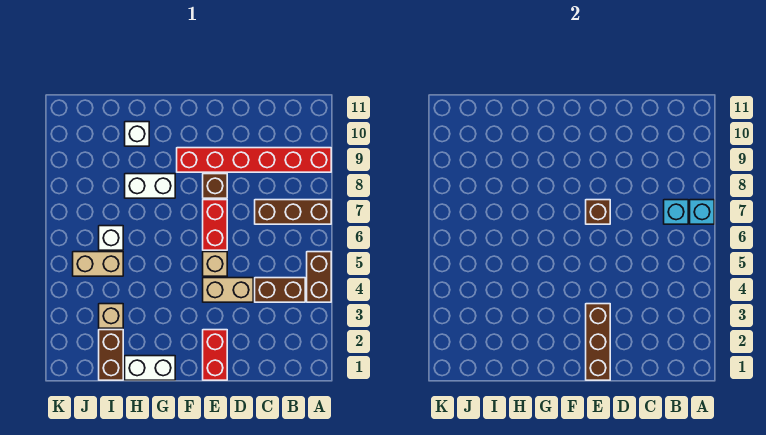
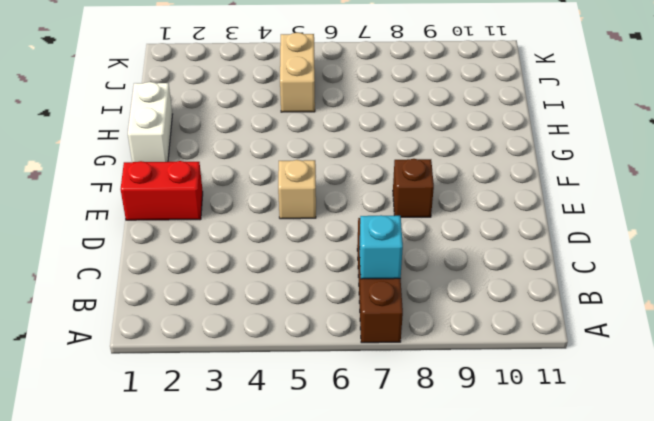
none -> brown brick A4:A5 level 1
none -> red brick A9:F9 level 1
none -> brown brick B4:C4 level 1

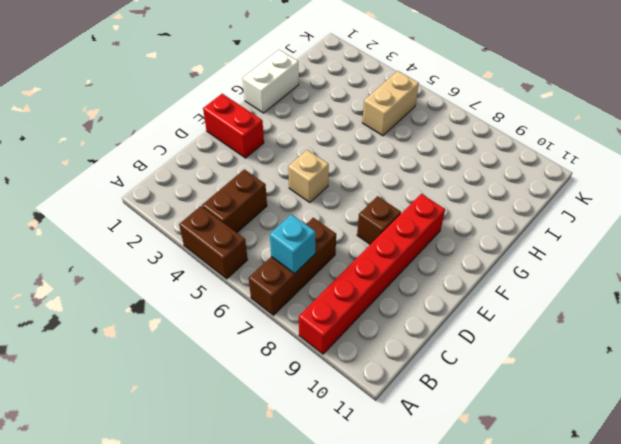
none -> tan brick D4:E4 level 1
none -> red brick E6:E7 level 1
none -> white brick G8:H8 level 1

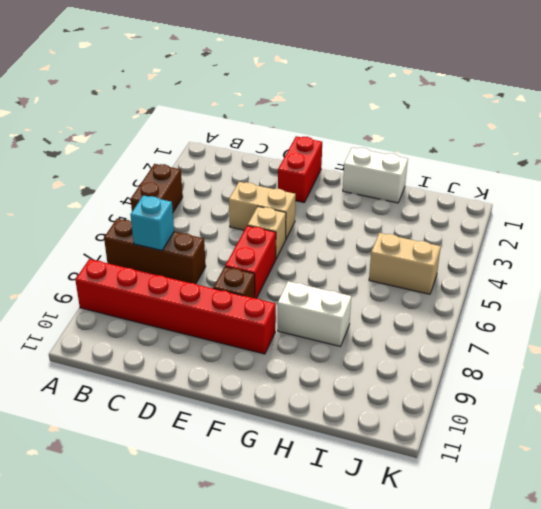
none -> brown brick B4:C4 level 1
none -> white brick H10 level 1
none -> brown brick I1:I2 level 1

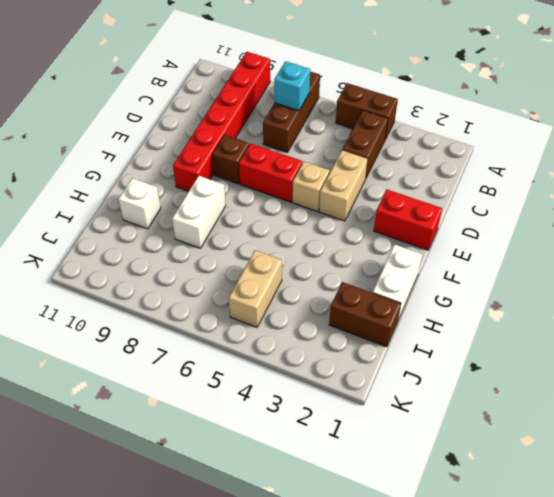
none -> tan brick I3 level 1
none -> white brick I6 level 1
none -> cyan brick A7 level 2

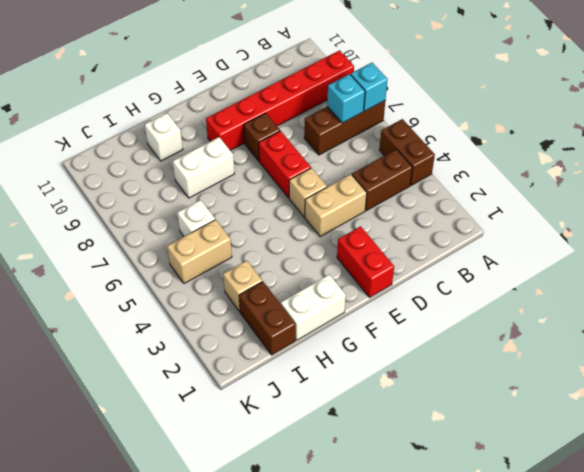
none -> brown brick E1:E3 level 2
none -> brown brick E7 level 2

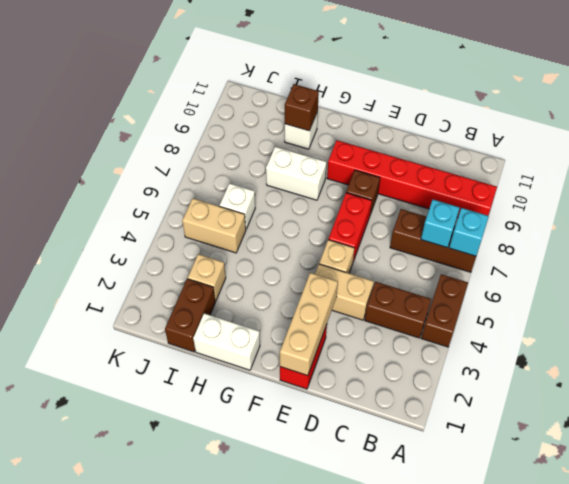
tan brick E1:E3 level 2 -> brown brick E1:E3 level 2
brown brick H10 level 2 -> brown brick E7 level 2

